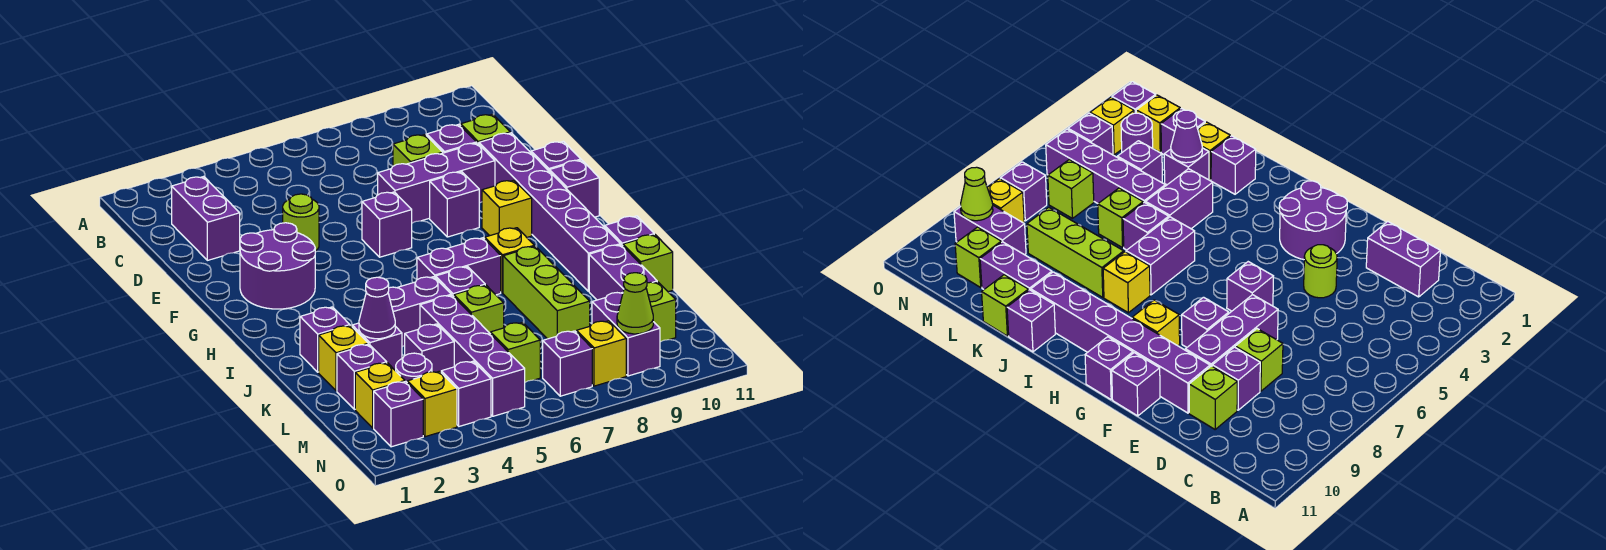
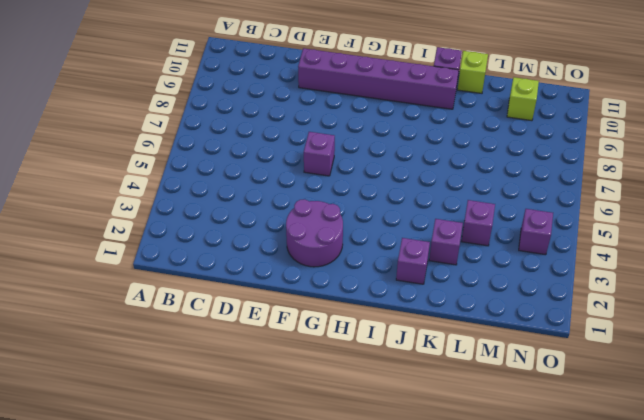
none -> purple brick C2:D2 level 1
none -> lime brick D8 level 1
none -> purple brick D9 level 1
none -> lime brick D10 level 1

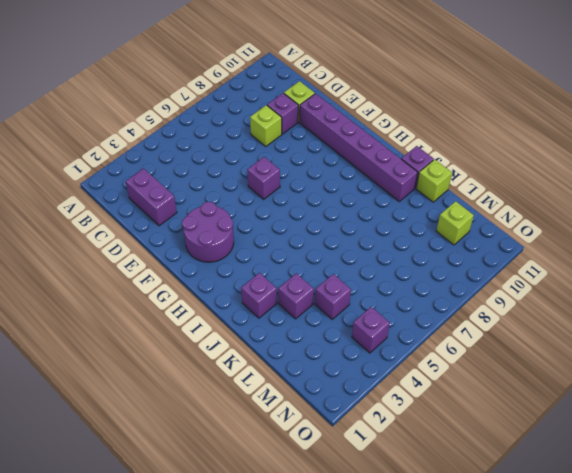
none -> lime round brick E4 level 1
none -> purple brick E7:E9 level 1
none -> purple brick F8 level 1
none -> purple brick F11 level 1

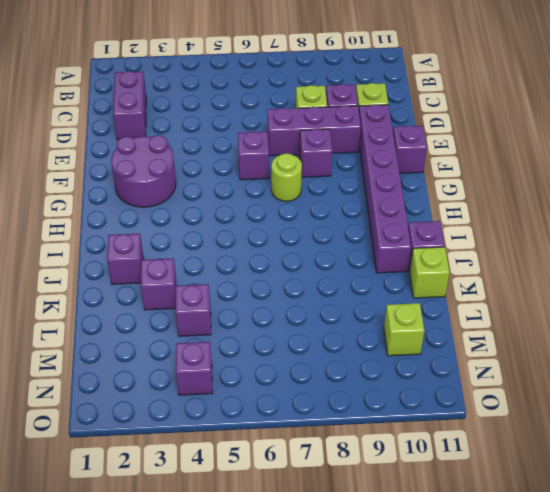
lime round brick G7 level 1 -> lime round brick E4 level 1
none -> yellow brick G9 level 1
none -> purple brick G11 level 1
none -> purple brick I6:I7 level 1
none -> yellow brick I8 level 1

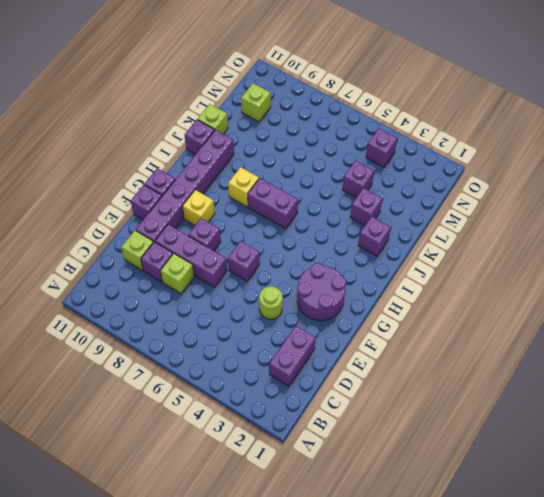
none -> purple brick J4:J5 level 1
none -> purple brick J6 level 1
none -> lime brick J8:L8 level 1
none -> yellow brick K2 level 1

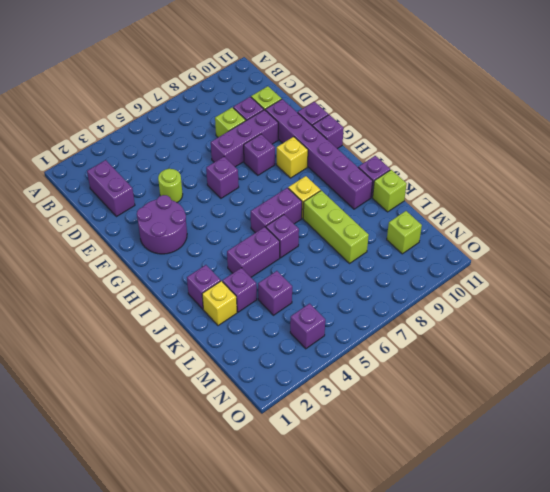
none -> purple brick K5:N5 level 1
none -> lime brick K6 level 1
none -> purple brick K10:L10 level 1
none -> purple brick L2 level 1

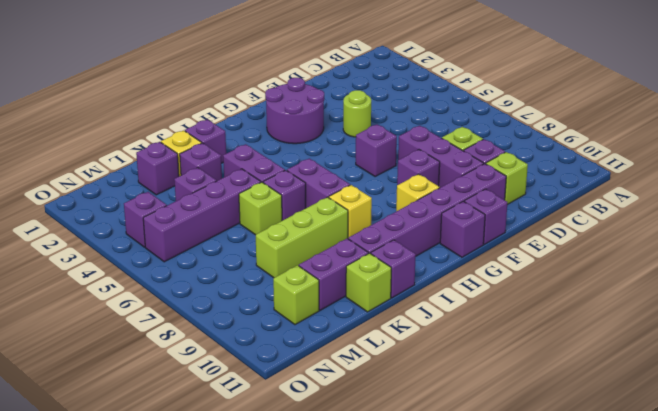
none -> purple brick C2:D2 level 1
none -> yellow brick M2 level 1
none -> purple round brick M3 level 1
none -> lime brick M6 level 1

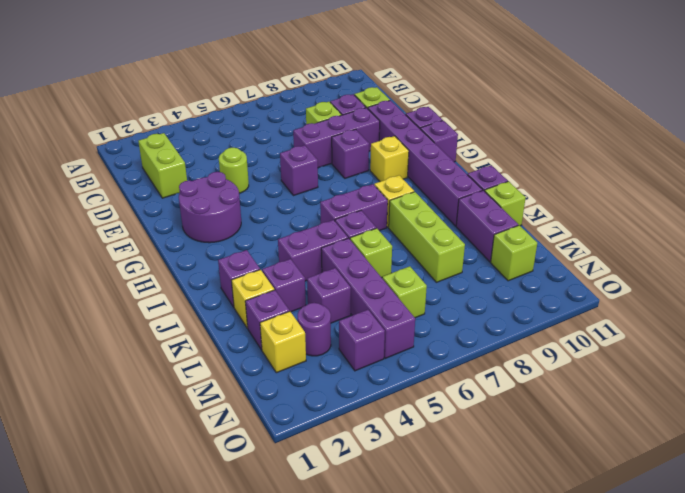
lime brick C2:D2 level 1 -> purple brick C2:D2 level 1
none -> purple brick M9:N9 level 1
none -> purple brick N2 level 1
none -> yellow brick N3 level 1
none -> purple brick N7 level 1

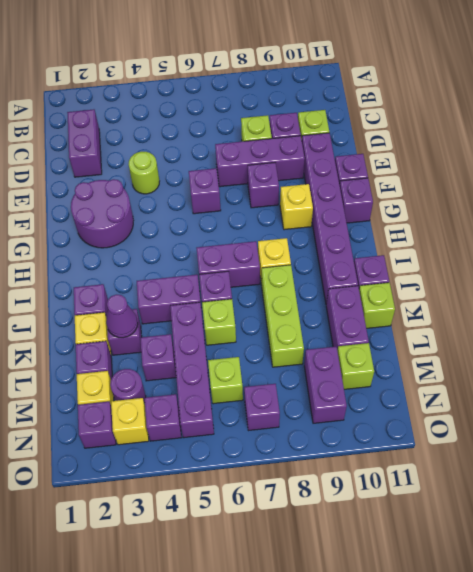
none -> yellow brick N8 level 1
none -> lime cone N9 level 2

